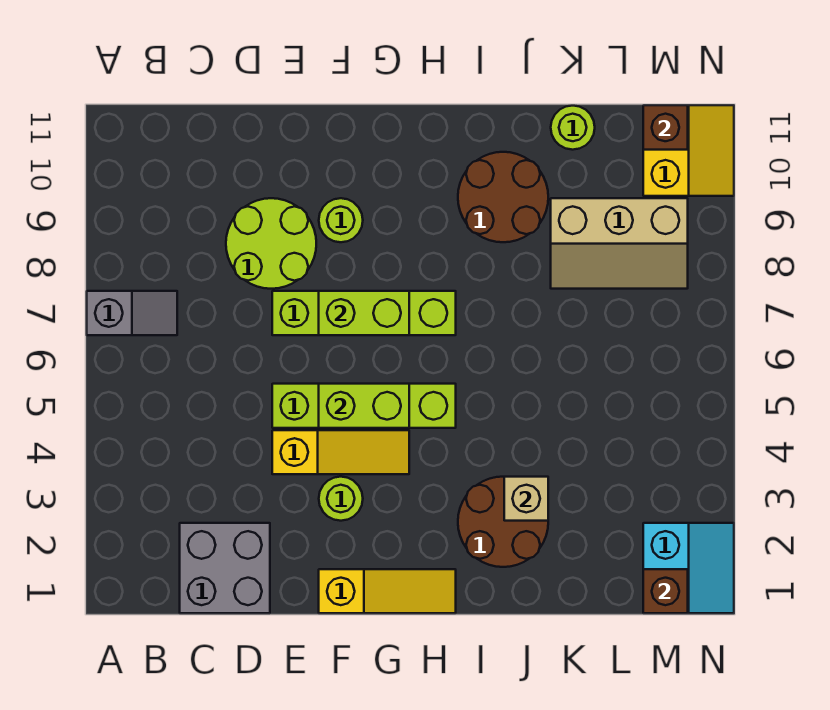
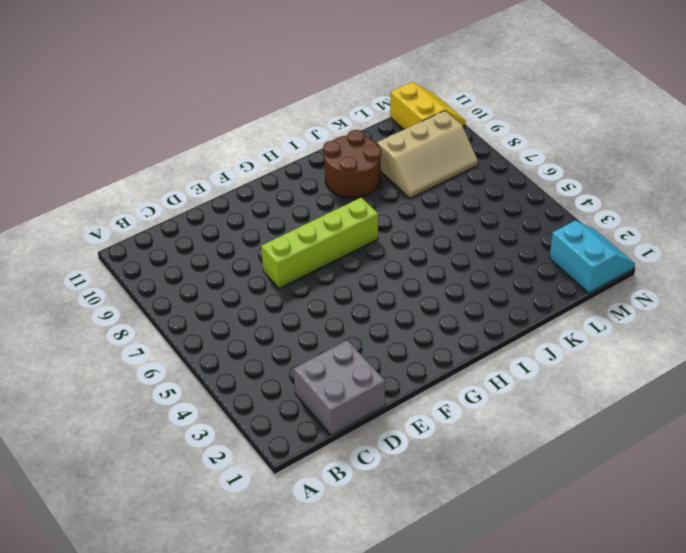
none -> grey slope A7:B7 level 1 top A
none -> lime round brick D8:E9 level 1
none -> yellow slope E4:G4 level 1 top E

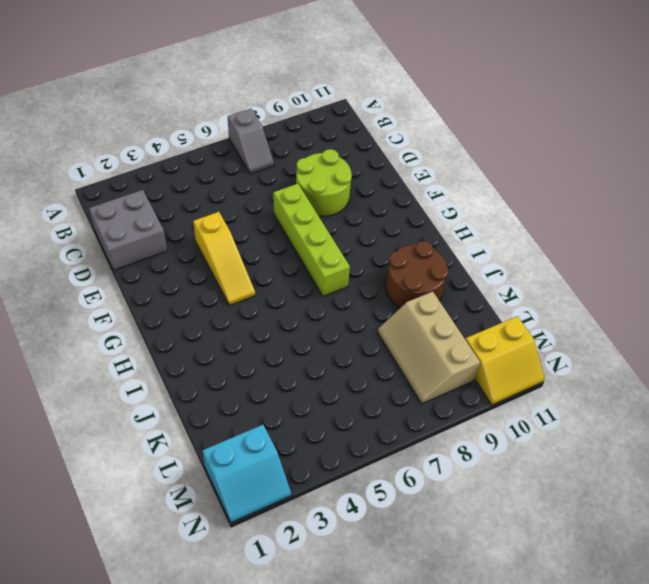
none -> lime brick E5:H5 level 1
none -> yellow slope F1:H1 level 1 top F
none -> lime round brick F3 level 1

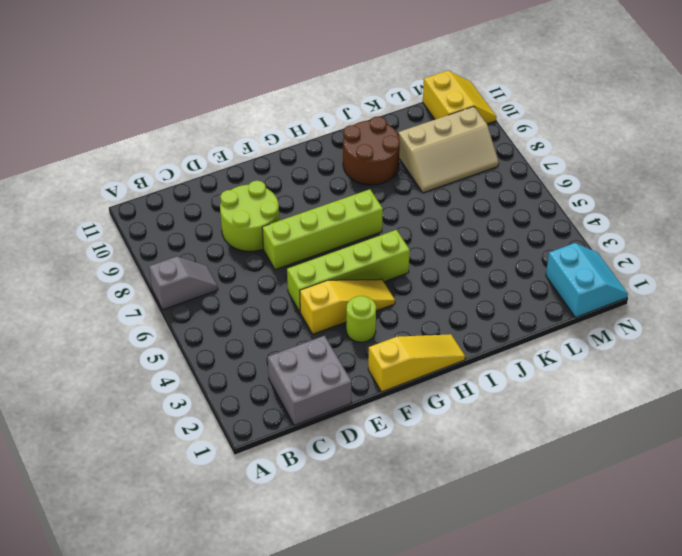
none -> lime round brick F9 level 1
none -> brown round brick I2:J3 level 1
none -> lime round brick K11 level 1

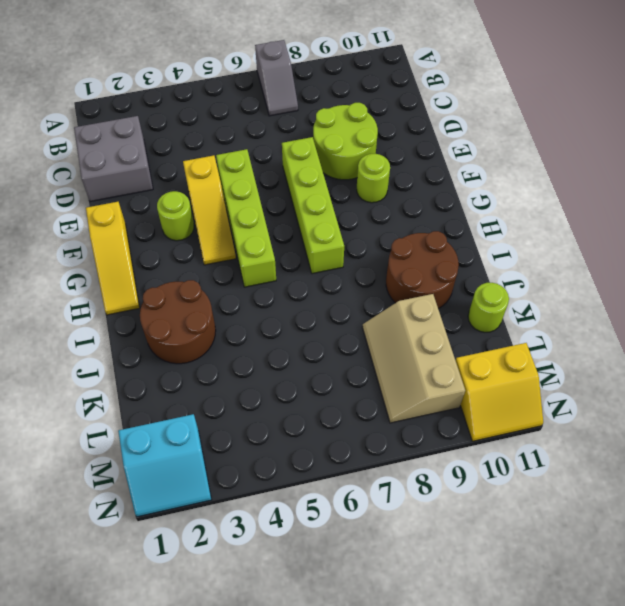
none -> lime brick F5:G5 level 2
none -> lime brick F7:G7 level 2
none -> tan brick J3 level 2

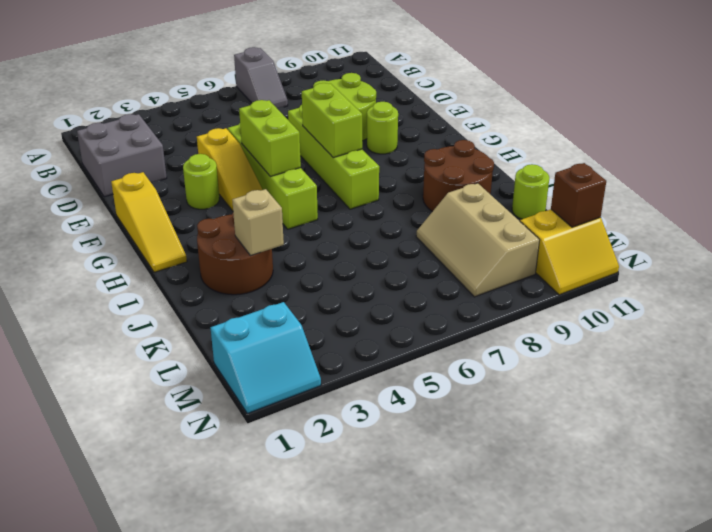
none -> brown brick M1 level 2

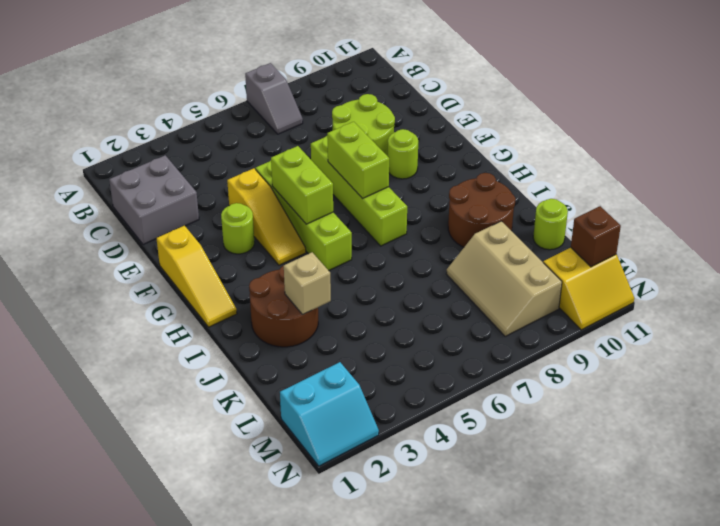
none -> brown brick M1 level 2

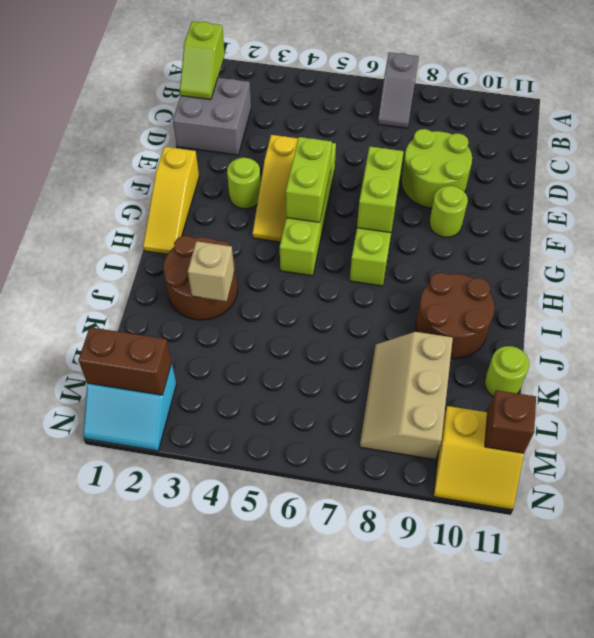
lime slope B1:C1 level 2 top B -> none
brown brick M1:M2 level 2 -> brown brick M1 level 2

